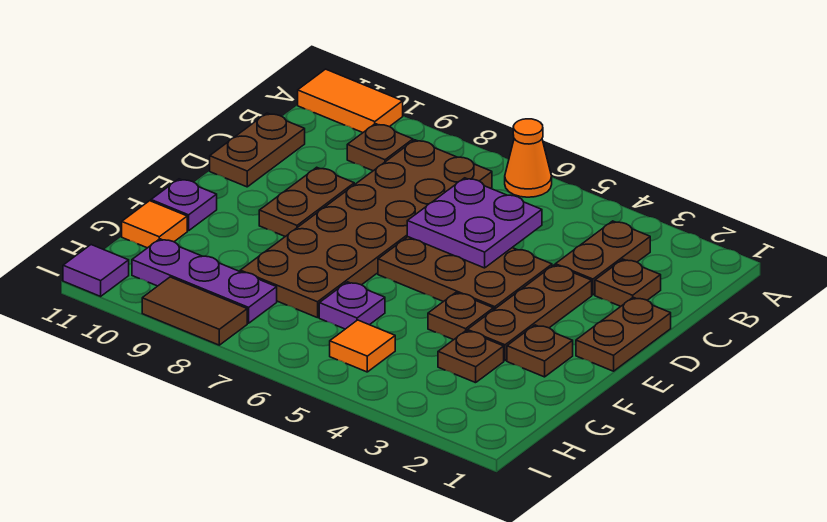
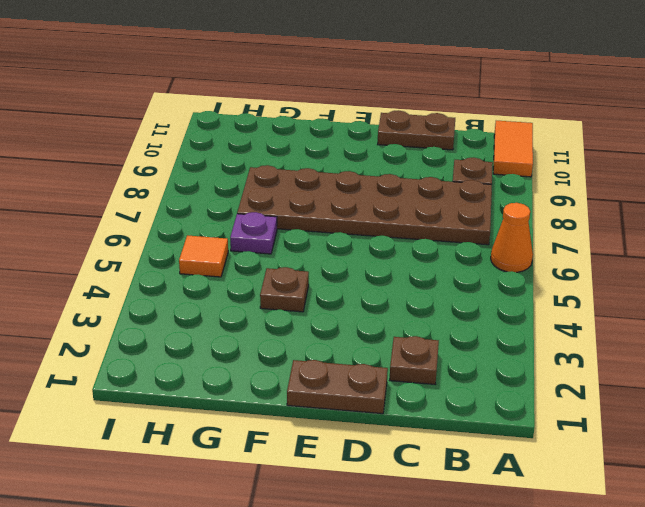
none -> brown plate B3:C3 level 1
none -> brown plate D3:F3 level 1
none -> brown plate D4:E6 level 1

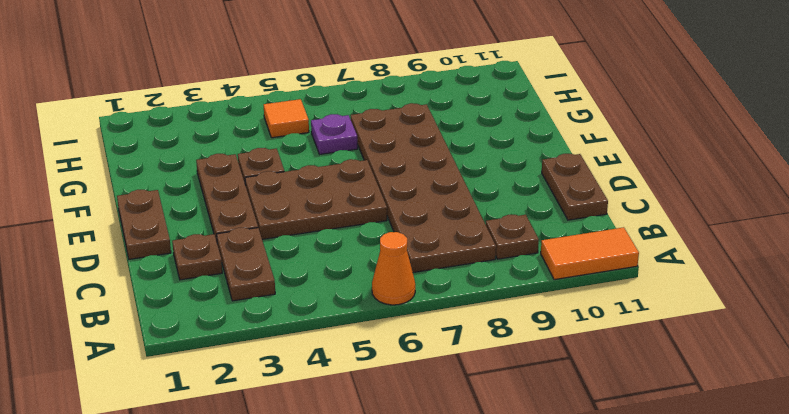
none -> brown plate D9:E9 level 1
none -> brown plate F2 level 1
none -> purple plate F11 level 1

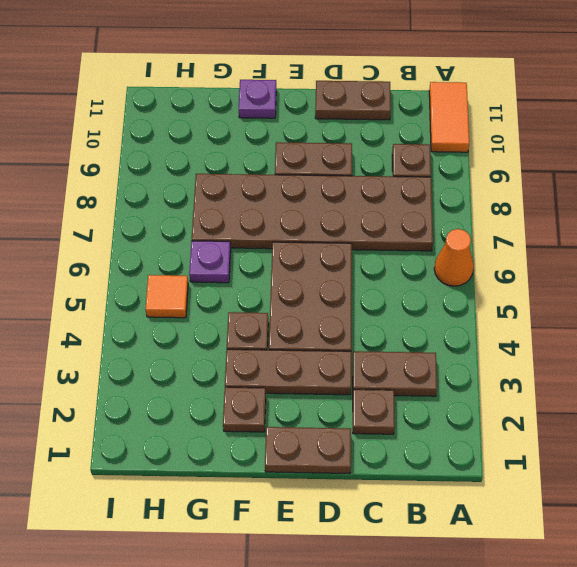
none -> brown plate G3 level 1
none -> orange tile G11 level 1
none -> purple plate H8:H10 level 1

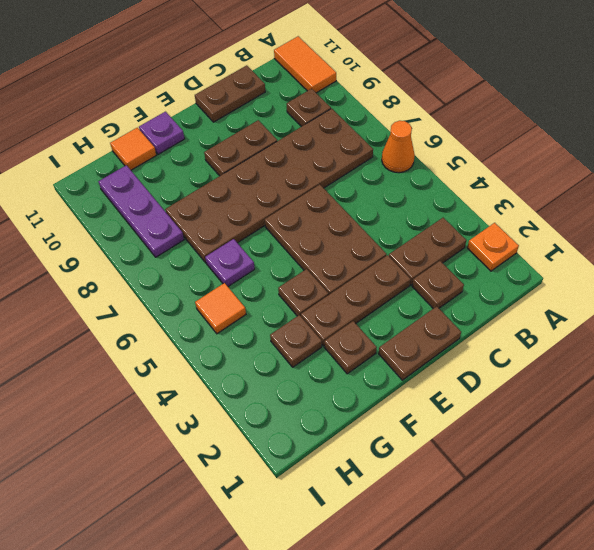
orange plate A2 level 1 -> none
none -> brown tile I8:I9 level 1
none -> purple tile I11 level 1
none -> purple plate C5:D6 level 2

